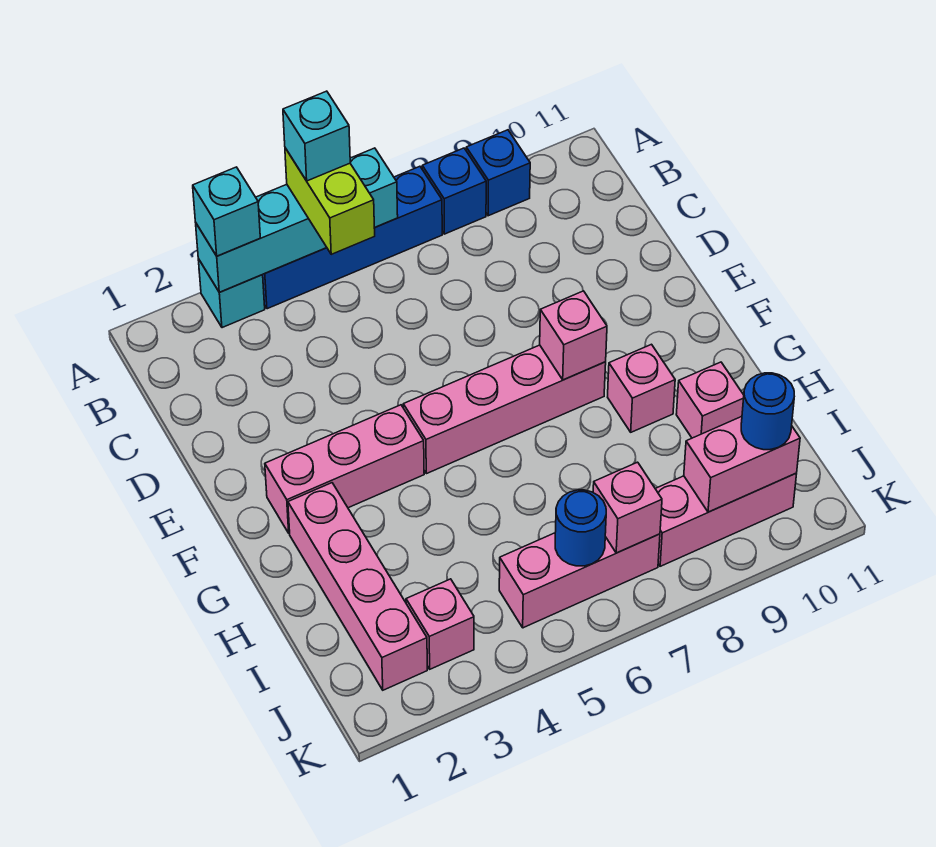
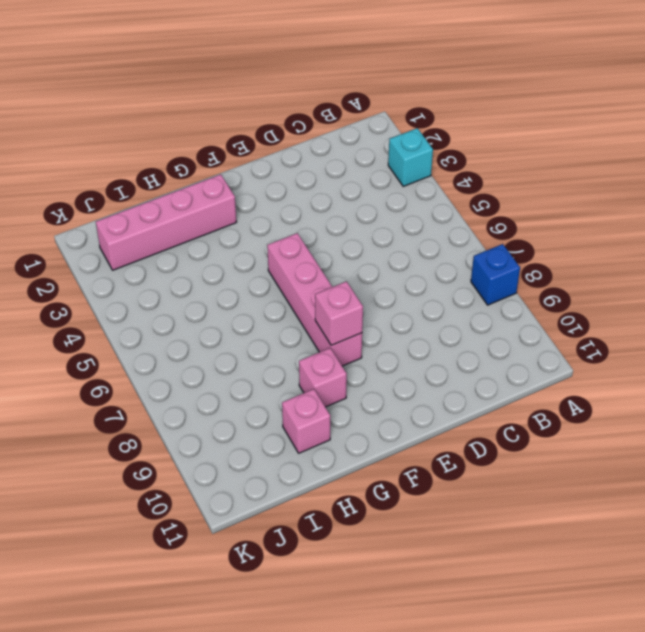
none -> blue brick A4:A7 level 1
none -> blue brick A9 level 1
none -> pink brick F2:F4 level 1

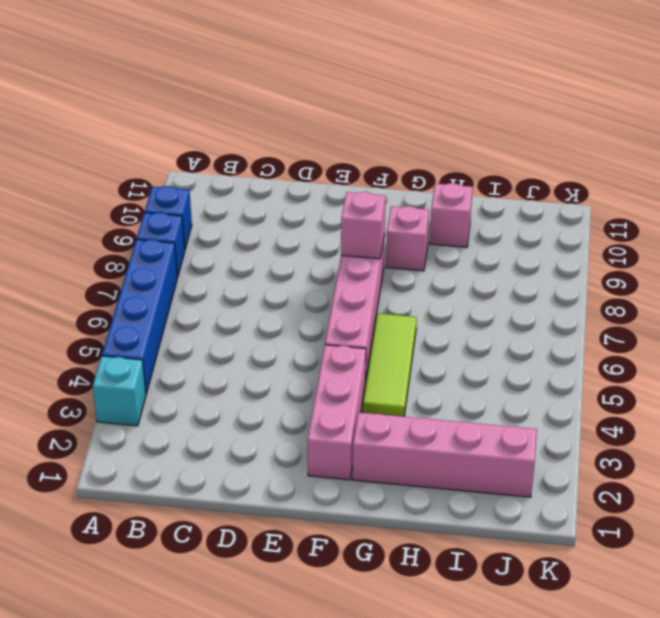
lime tile G4:G6 level 1 -> none
none -> pink brick J3 level 1
none -> pink brick J5:J7 level 1
none -> pink brick J8:J10 level 1

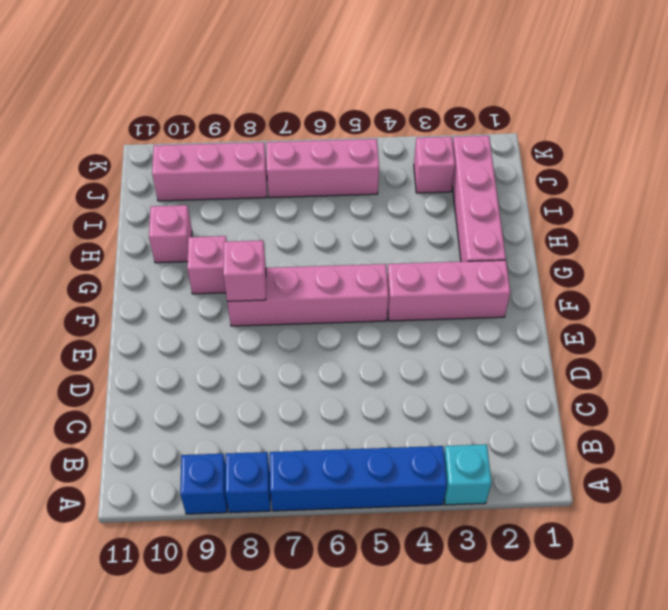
none -> cyan brick A3:A6 level 2
none -> blue round brick J6 level 2
none -> pink brick J7 level 2

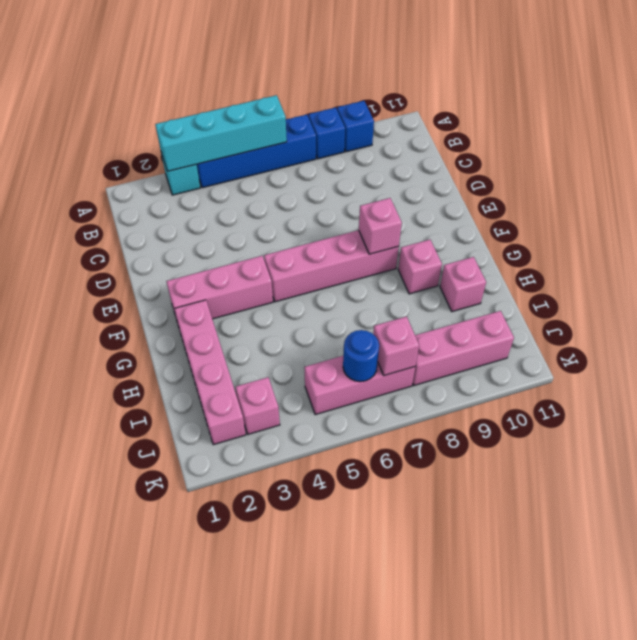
none -> pink brick J9:J10 level 2
none -> cyan brick A3 level 3
none -> lime brick A5:B5 level 3

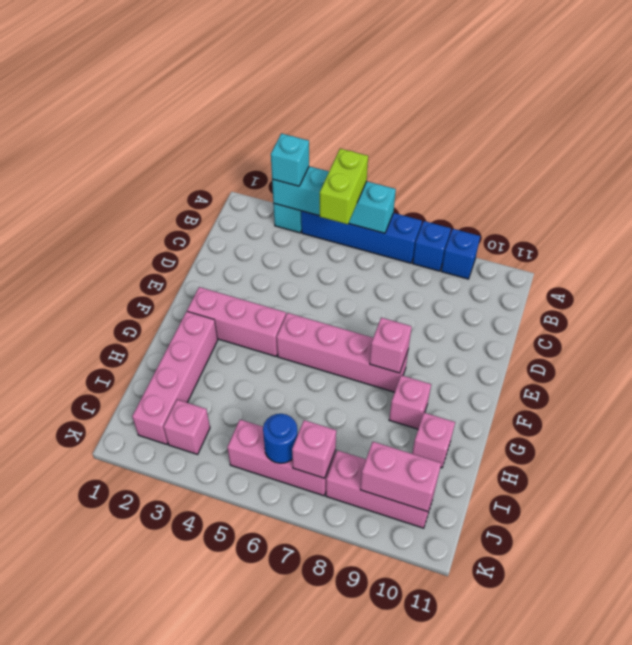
none -> blue round brick J10 level 3
none -> cyan brick A5 level 4

